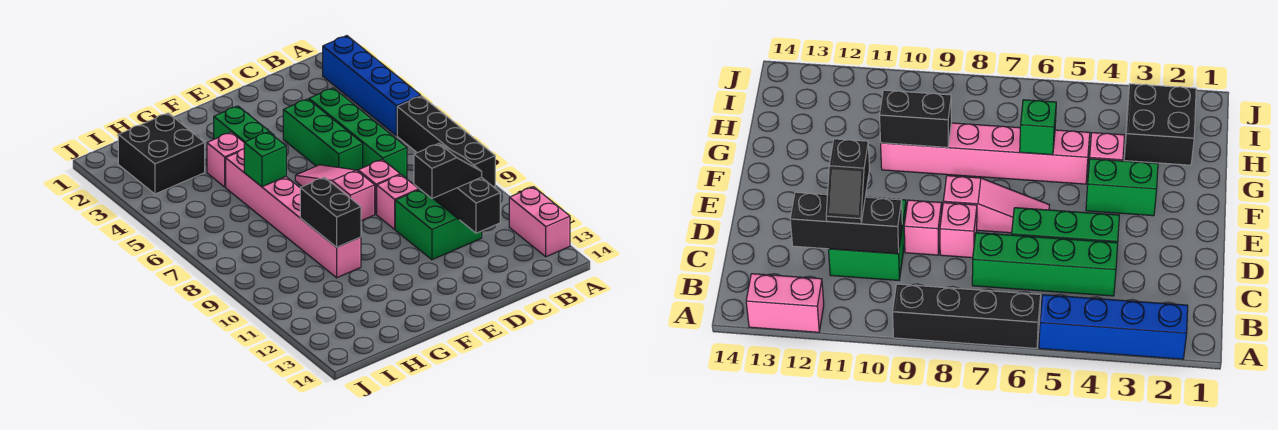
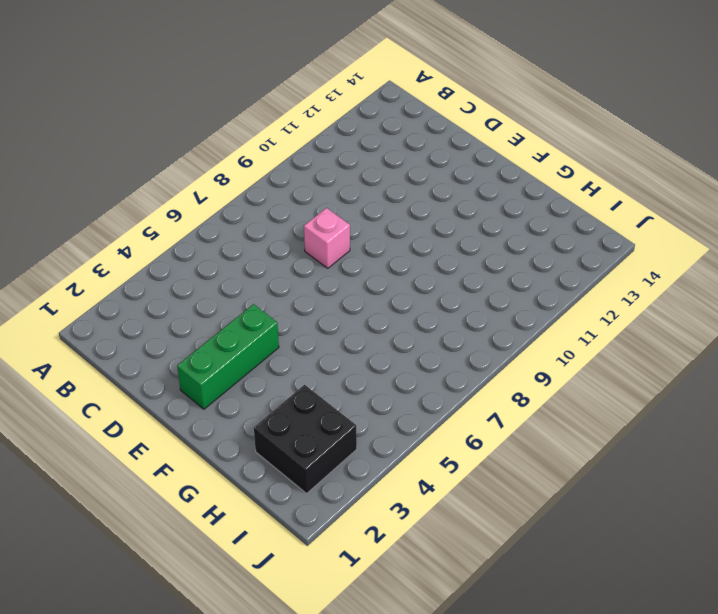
green brick E2:E4 level 1 -> green brick D4:D6 level 1
none -> blue brick A2:A5 level 1
none -> black brick A6:A9 level 1
none -> pink brick A12:A13 level 1

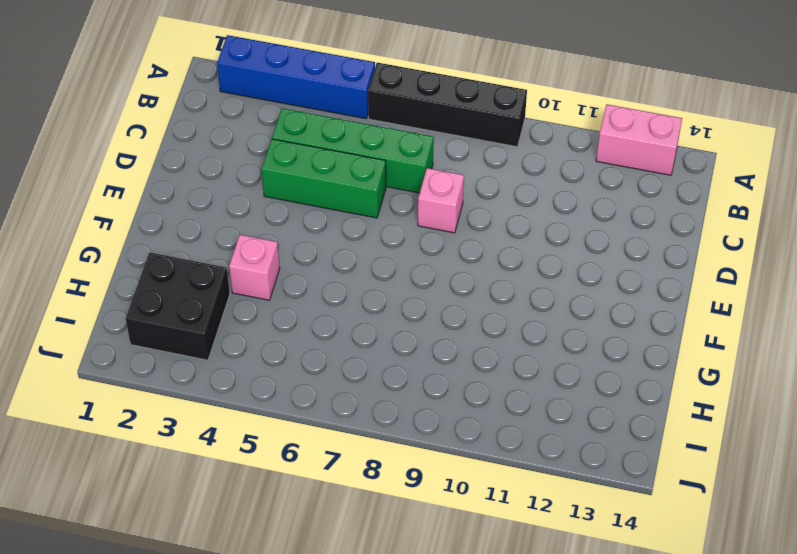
none -> green brick C10:D11 level 1
none -> pink brick D9 level 1
none -> pink slope E6:E8 level 1 top 8

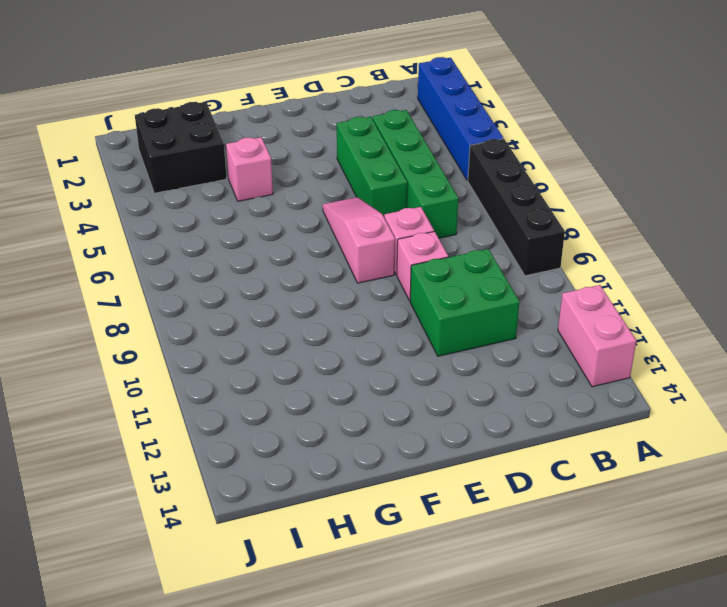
none -> green brick F3:F4 level 1
none -> pink brick G5:G10 level 1
none -> black brick C10:C12 level 2

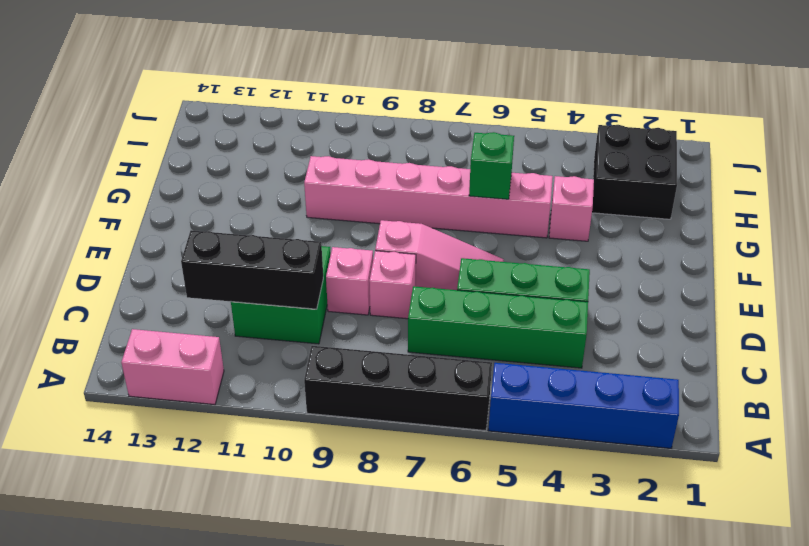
none -> green brick F3:F4 level 1
none -> black brick G9:G10 level 2
none -> black slope C11:D11 level 3 top D

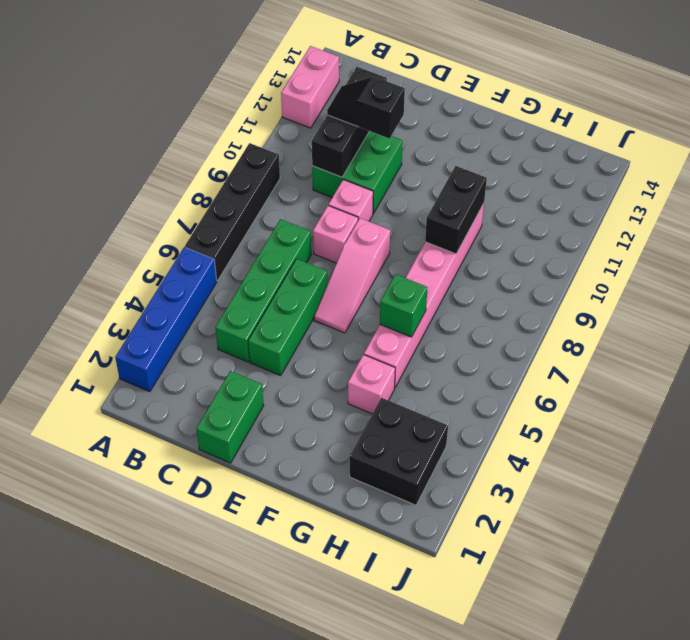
green brick D1:D2 level 1 -> green brick F3:F4 level 1

